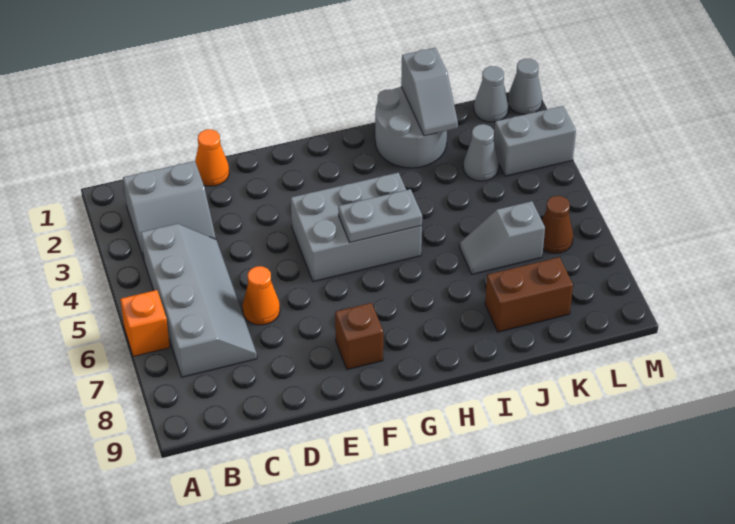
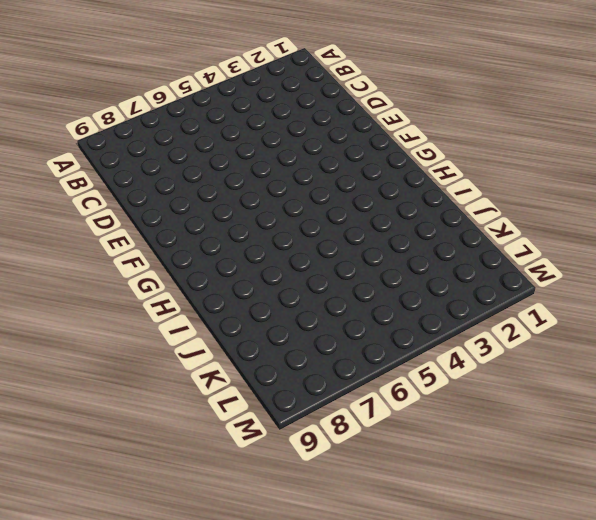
none -> orange brick A6 level 1
none -> grey slope B2:C3 level 1 top 2
none -> grey slope B4:C7 level 1 top B

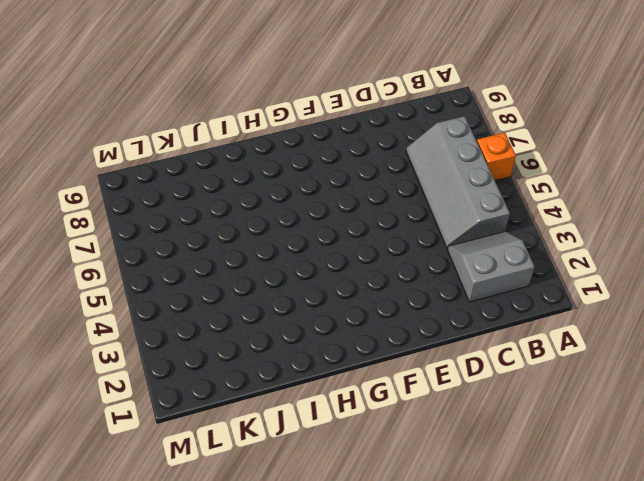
none -> orange cone D1 level 1
none -> orange cone D6 level 1
none -> grey brick F4:H5 level 1

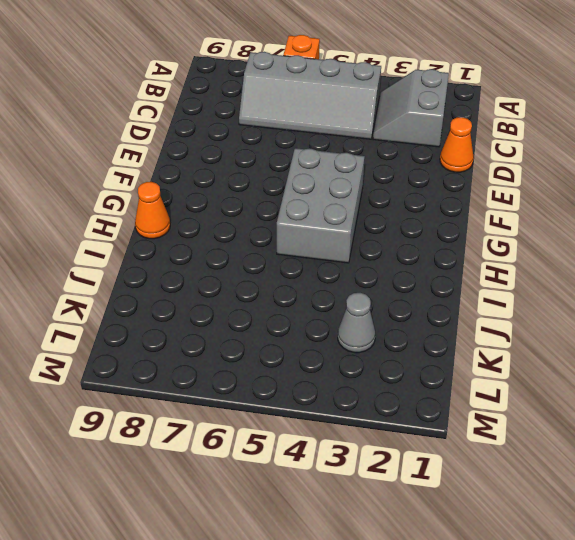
orange cone H9 level 1 -> orange cone D6 level 1
none -> brown brick F8 level 1
none -> grey round brick I1:J2 level 1
none -> grey slope J6:K6 level 1 top K

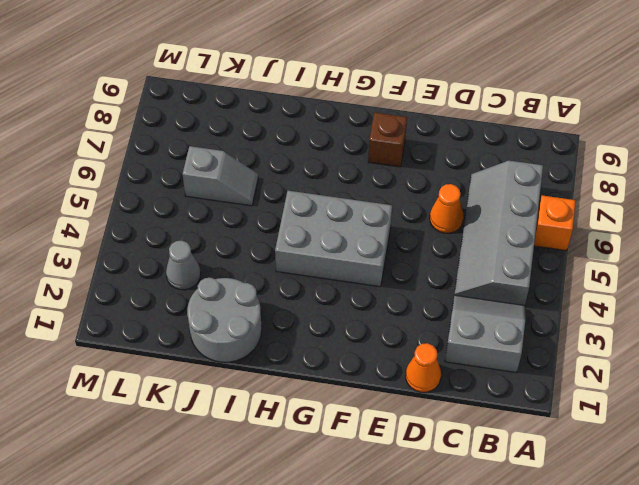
none -> brown brick J8:K8 level 1
none -> grey cone L1 level 1
none -> grey brick L3:M3 level 1

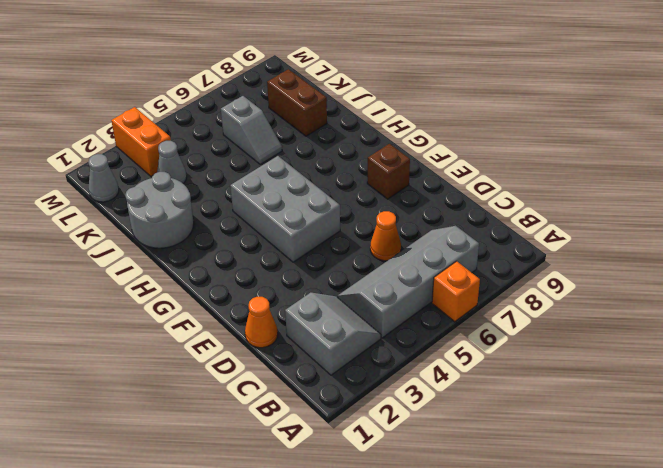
orange brick L3:M3 level 1 -> grey brick L3:M3 level 1
none -> brown cone L6 level 1
none -> grey cone M1 level 1
none -> grey plate G5:H5 level 2

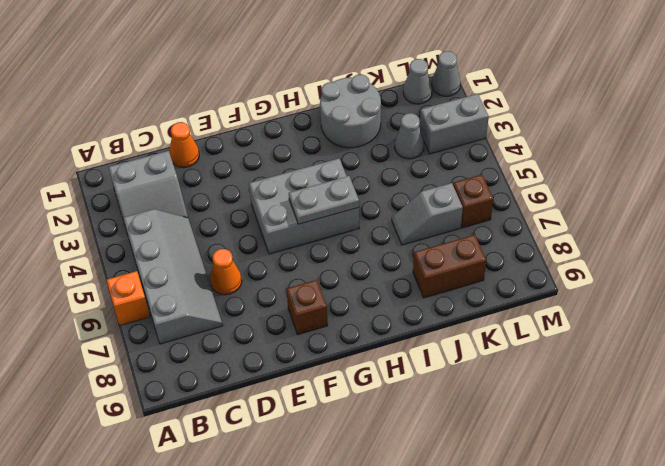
brown brick L6 level 1 -> brown cone L6 level 1
none -> grey slope J1:J2 level 2 top 1

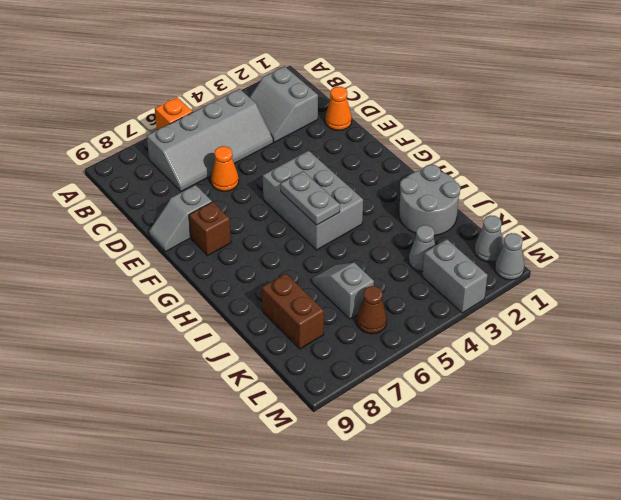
grey slope E8:E9 level 1 top 8 -> grey slope J1:J2 level 2 top 1

